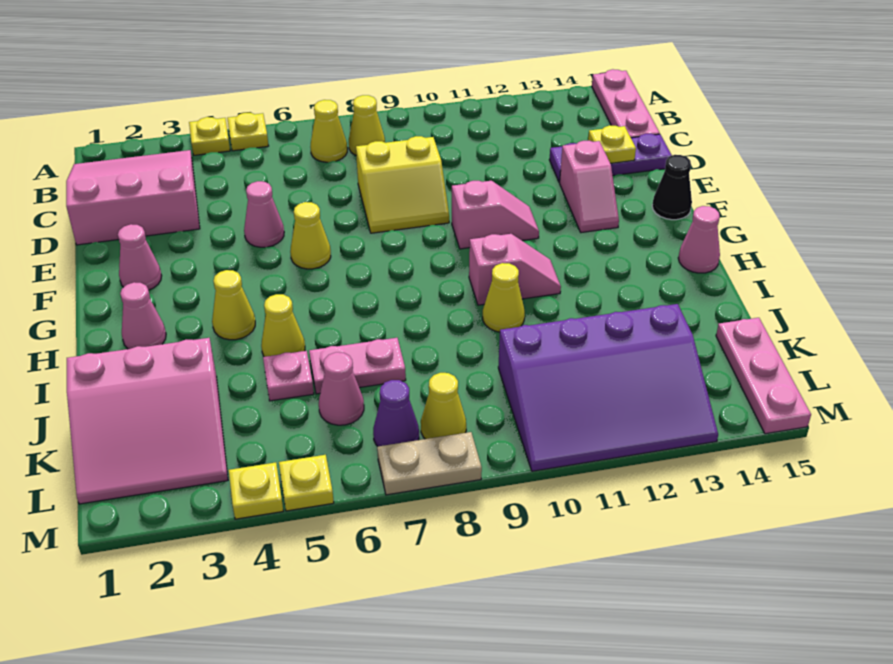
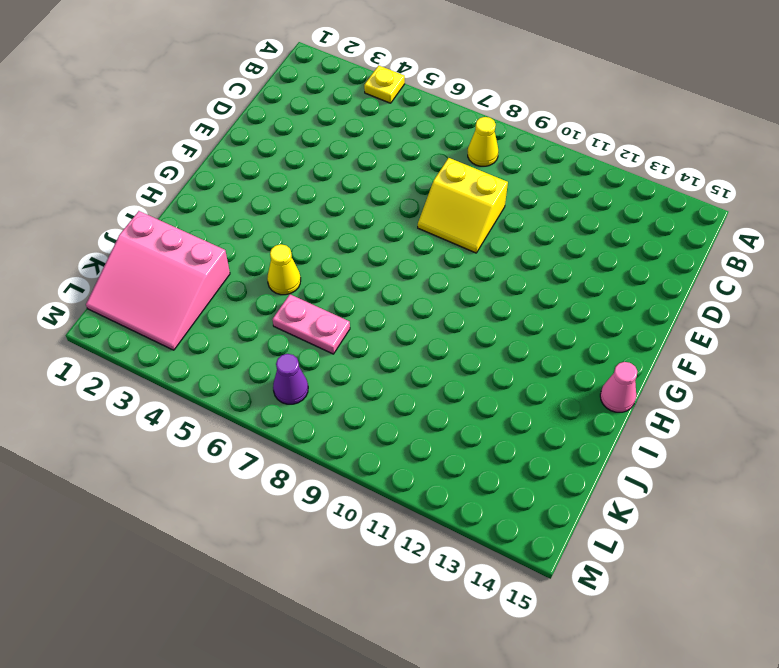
none -> yellow plate A5 level 1
none -> pink plate A15:C15 level 1
none -> pink slope B1:D3 level 1 top D
none -> yellow cone B7 level 1

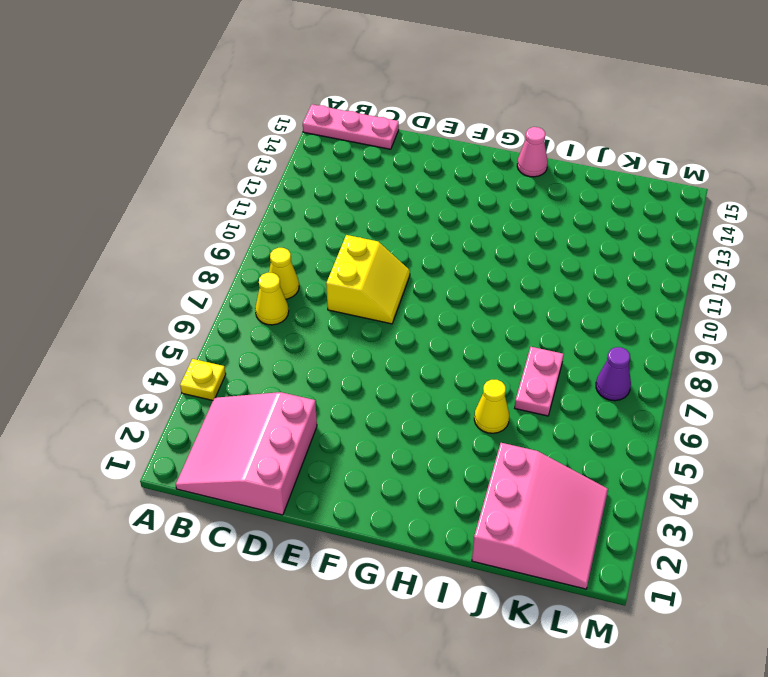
none -> yellow plate A5 level 1
none -> purple plate D13:D15 level 1
none -> pink cone E5 level 1
none -> pink slope E13:F13 level 1 top E

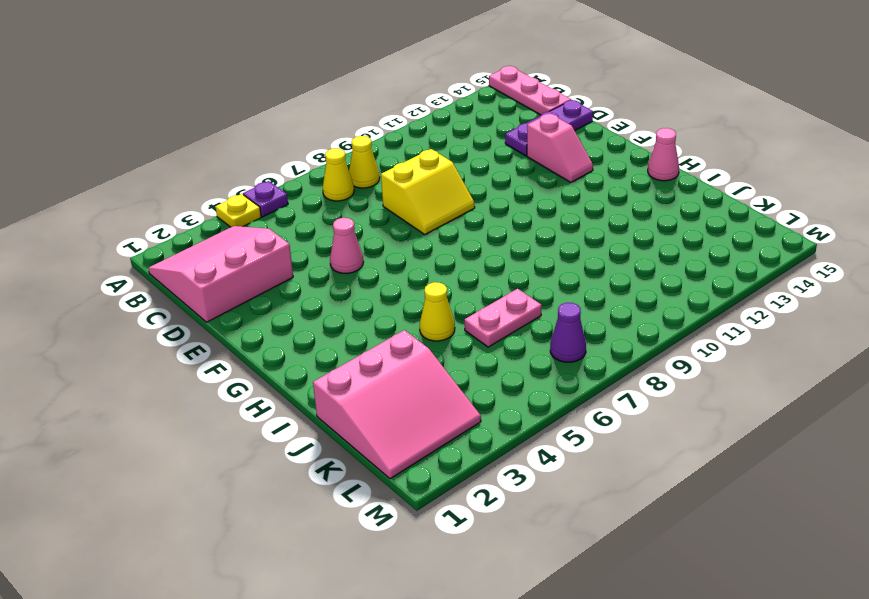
purple plate A5 level 1 -> yellow plate A5 level 1
none -> pink cone F2 level 1
none -> yellow cone F6 level 1
none -> pink slope F10:F11 level 1 top 10
none -> black cone F15 level 1

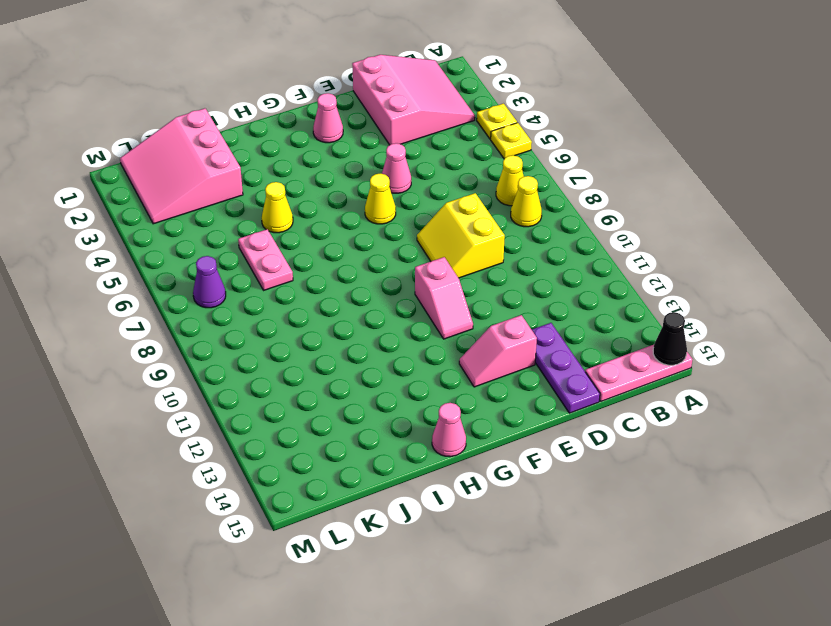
black cone A15 level 2 -> black cone F15 level 1
none -> pink cone H2 level 1
none -> yellow cone H4 level 1
none -> pink slope H10:H11 level 1 top 10
none -> yellow cone I10 level 1

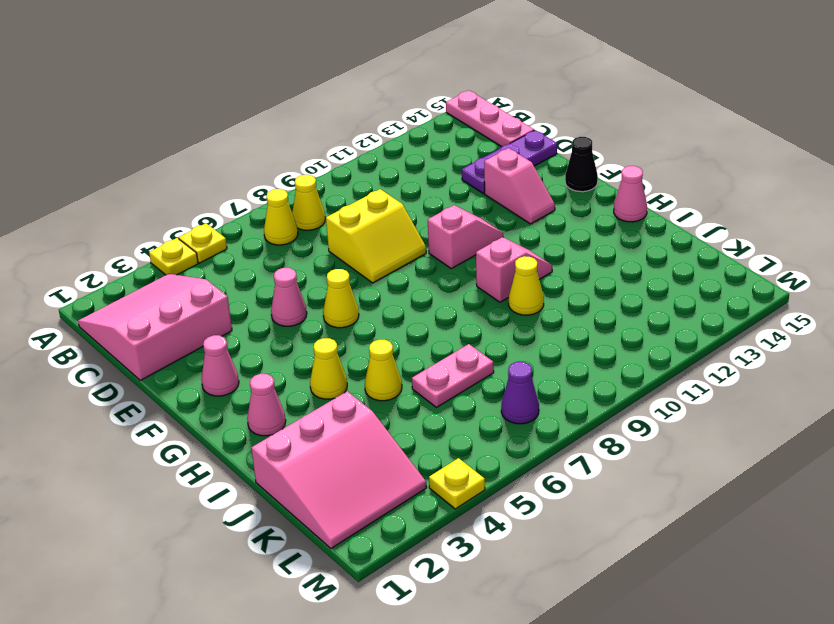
none -> pink plate J5 level 1
none -> pink cone K6 level 1
none -> purple slope K10:M13 level 1 top K
none -> pink plate K15:M15 level 1

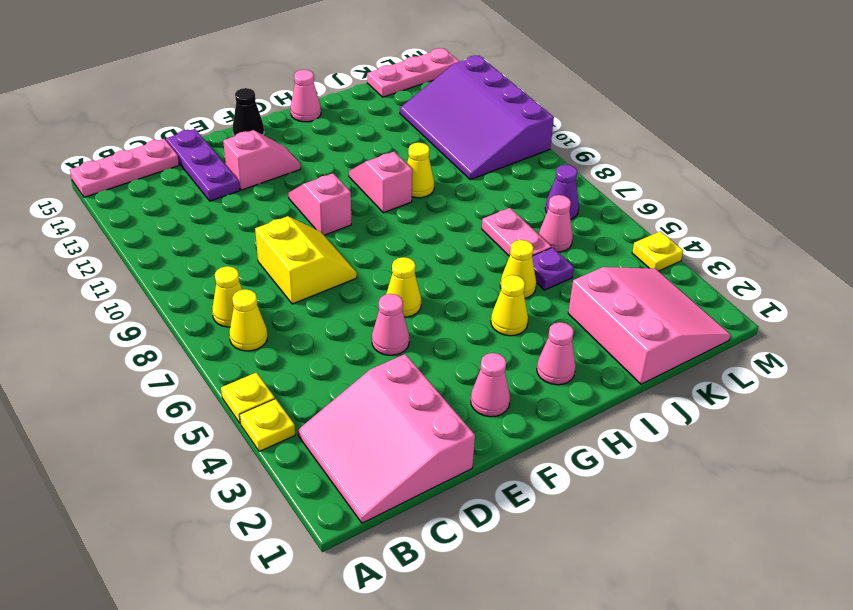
purple plate J5 level 1 -> pink plate J5 level 1
purple slope K10:M13 level 1 top M -> purple slope K10:M13 level 1 top K
none -> yellow cone L8 level 1
none -> yellow plate M5 level 1
none -> tan plate M7:M8 level 1
none -> yellow plate D14 level 2

